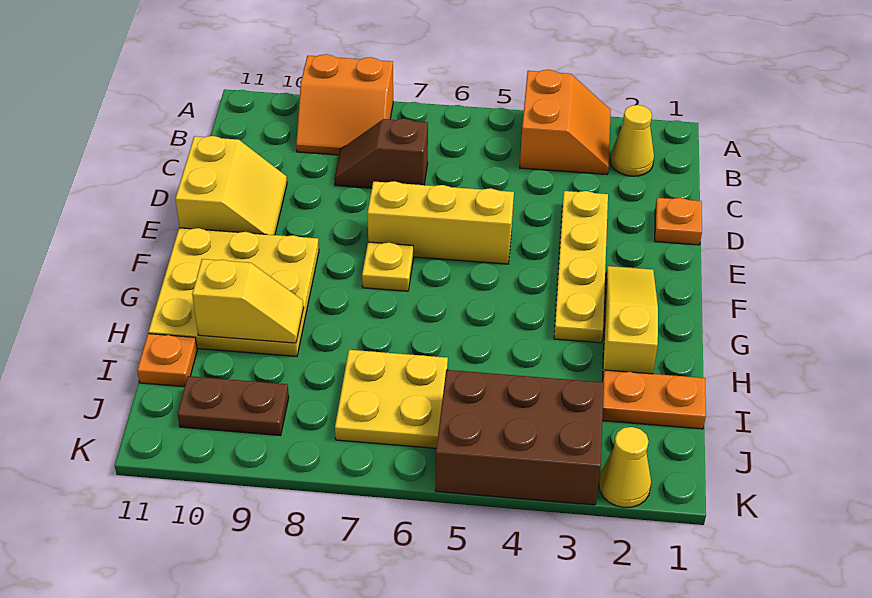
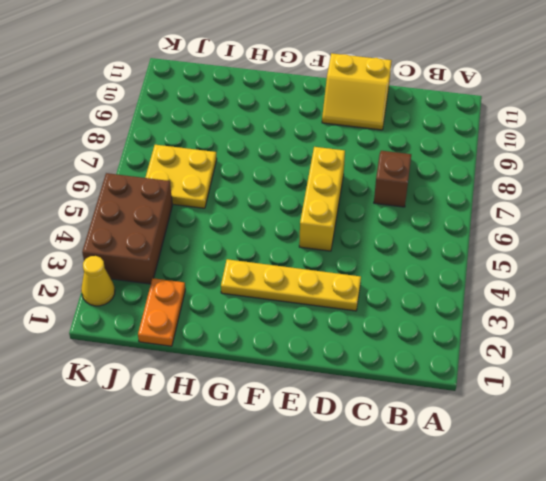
none -> orange slope A3:B4 level 1 top 4
none -> orange slope A8:B9 level 1 top A
none -> yellow cone B2 level 1

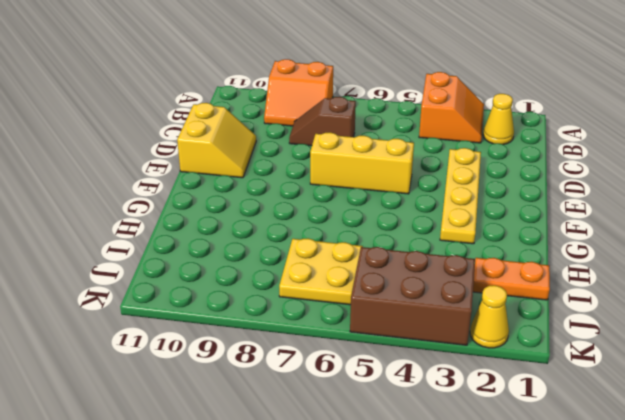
none -> orange plate D1 level 1
none -> yellow slope F2:H2 level 1 top H
none -> yellow plate F7 level 1

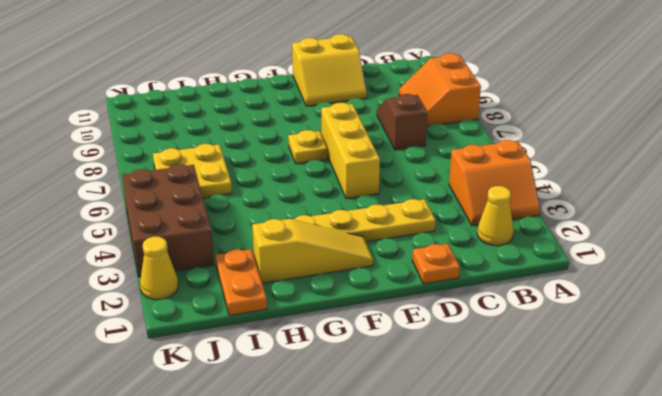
none -> yellow plate F9:H11 level 1
none -> orange plate I11 level 1
none -> brown plate J9:J10 level 1

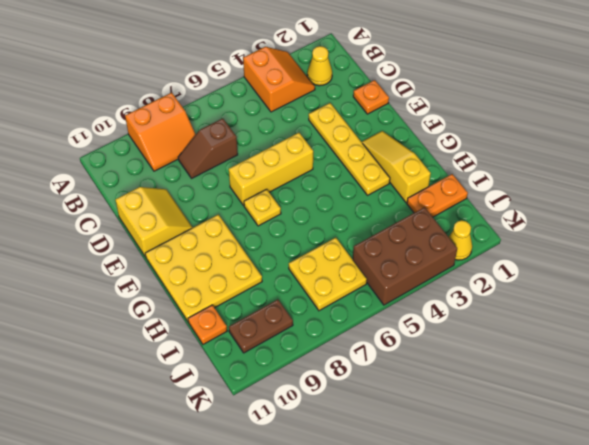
none -> yellow slope H9:H10 level 2 top 10

